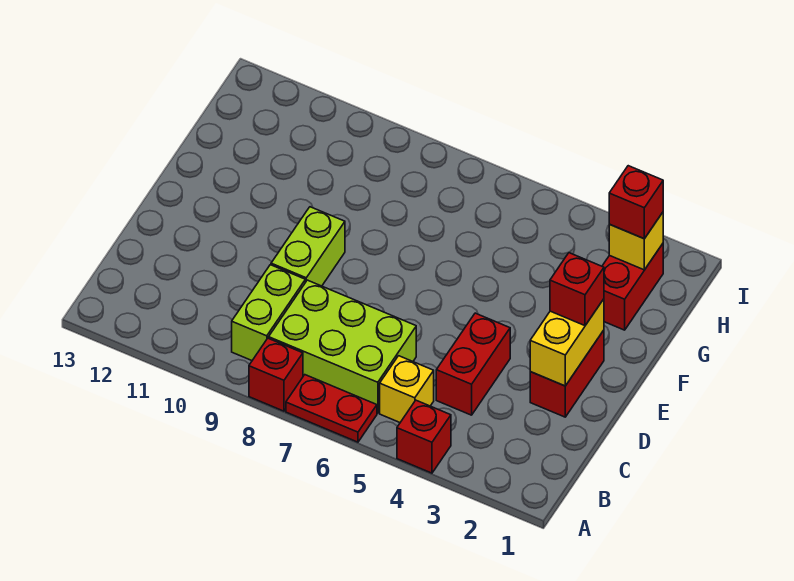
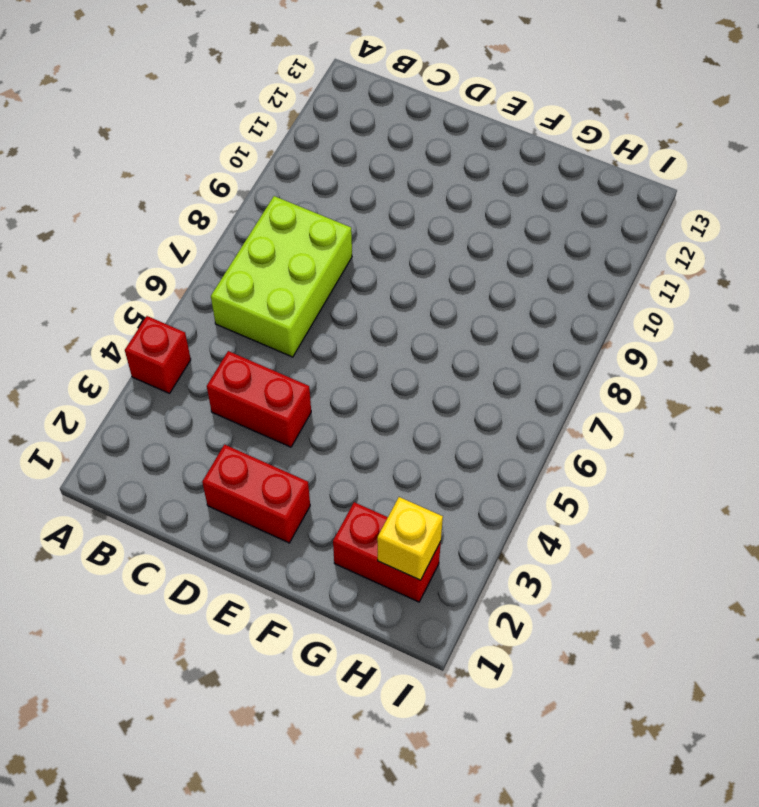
none -> red plate A6:A7 level 1
none -> red brick A8 level 1
none -> yellow brick B5 level 1

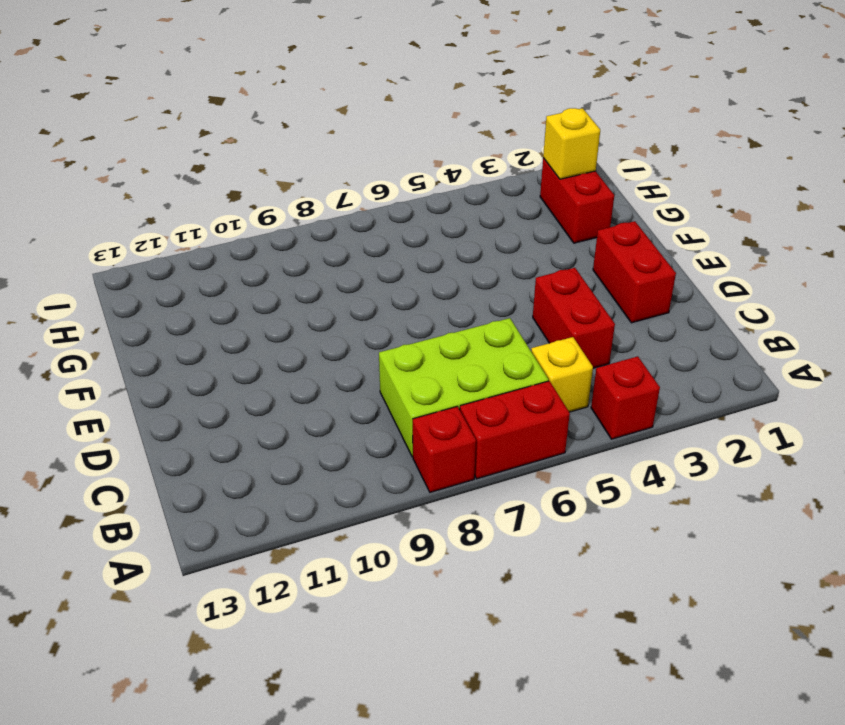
red brick A6:A7 level 1 -> red plate A6:A7 level 1
none -> lime brick B9:C9 level 1
none -> lime brick D9:E9 level 1
none -> yellow brick D2:E2 level 2

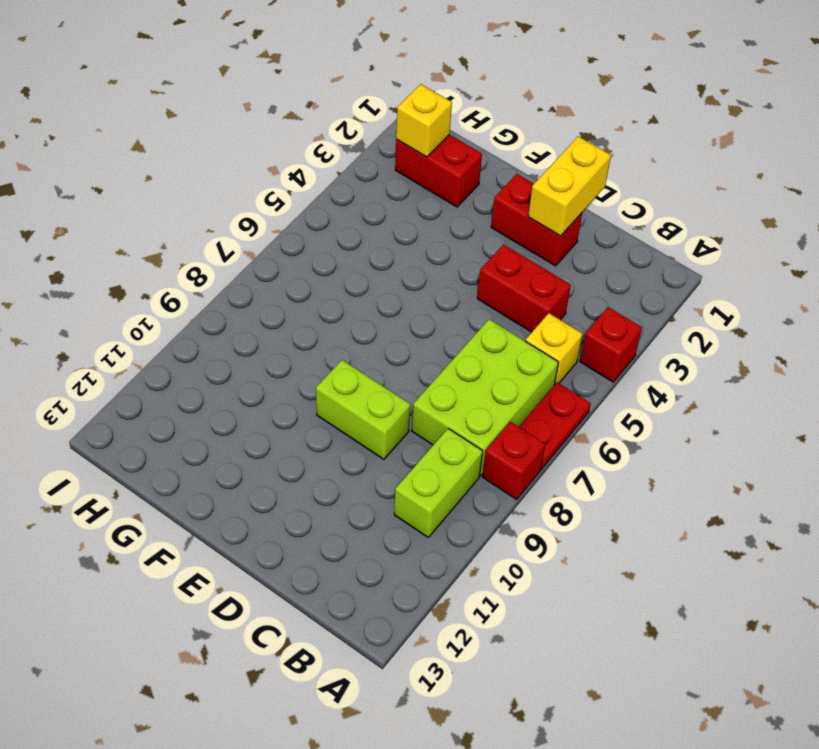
lime brick B9:B10 level 1 -> lime brick B9:C9 level 1
yellow brick D1:D2 level 2 -> yellow brick D2:E2 level 2
none -> red brick E2 level 3
none -> red brick H2 level 3

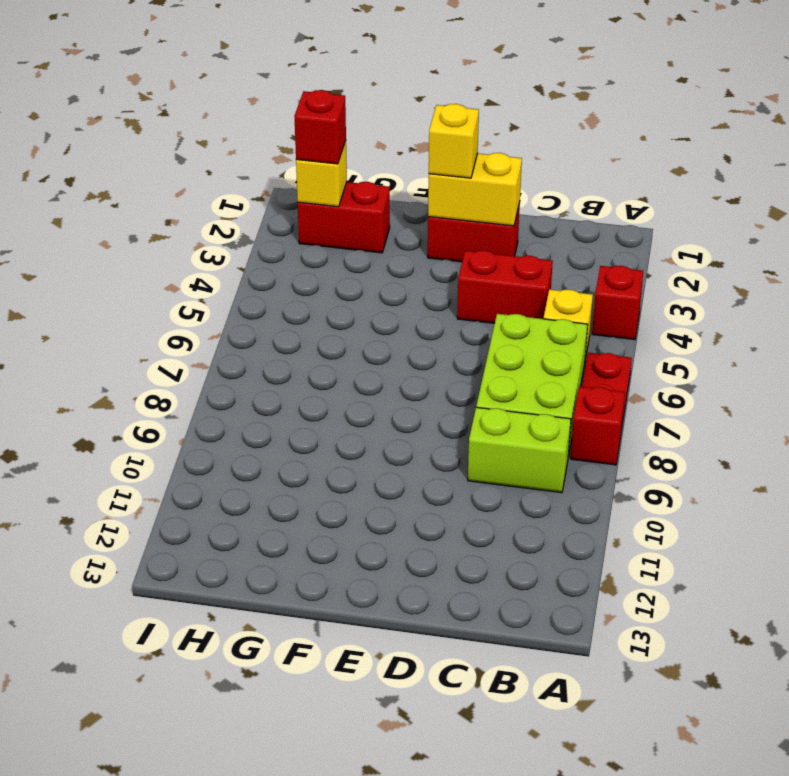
yellow brick E2 level 3 -> red brick E2 level 3
none -> lime brick D9:E9 level 1

